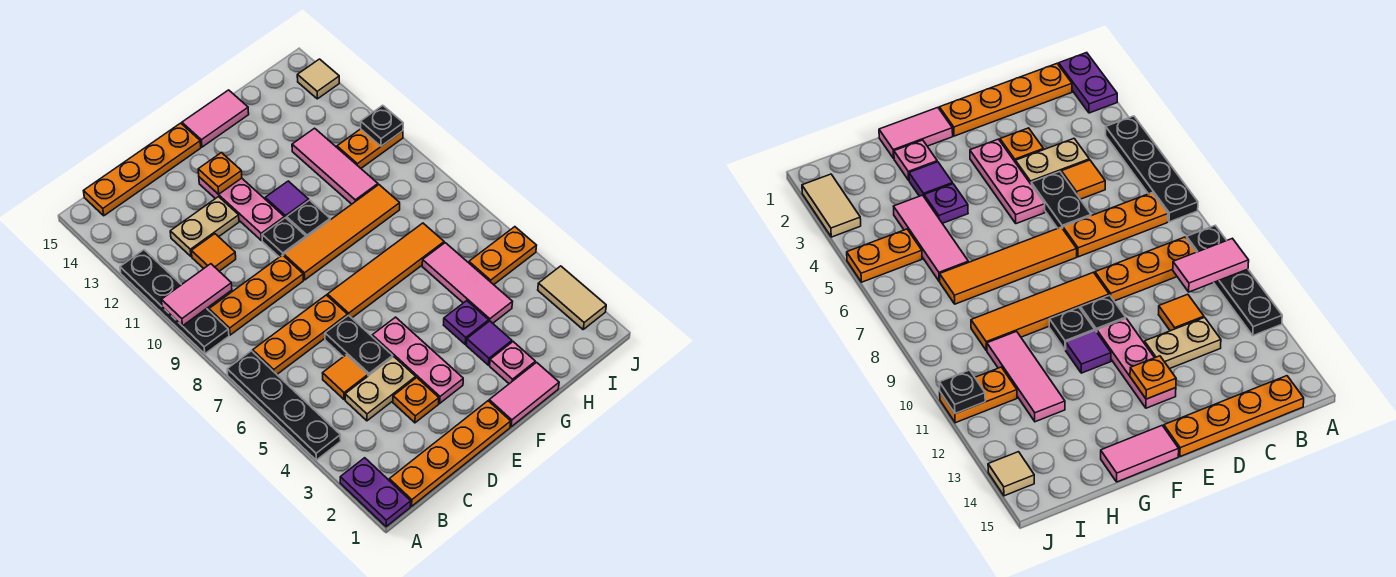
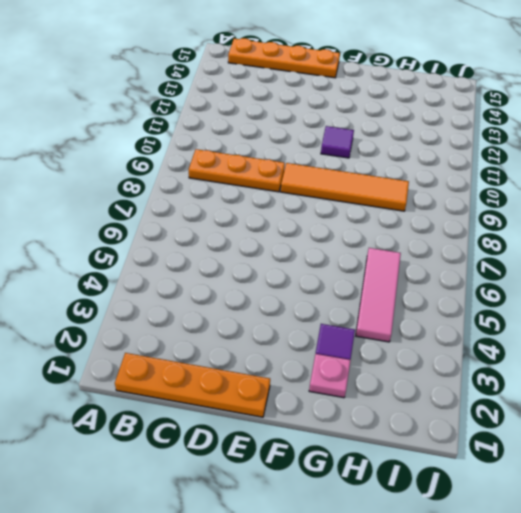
none -> purple plate A1:A2 level 1
none -> black plate A4:A7 level 1
none -> black plate A9:A12 level 1
none -> orange plate B7:D7 level 1

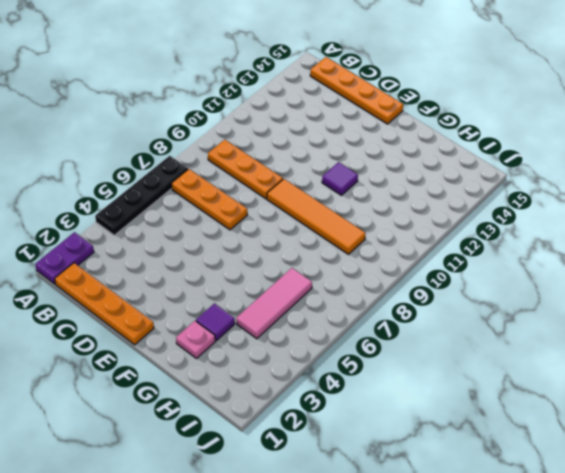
none -> black plate A9:A12 level 1
none -> tan plate C4:D4 level 1
none -> orange tile C5 level 1
none -> orange tile C11 level 1

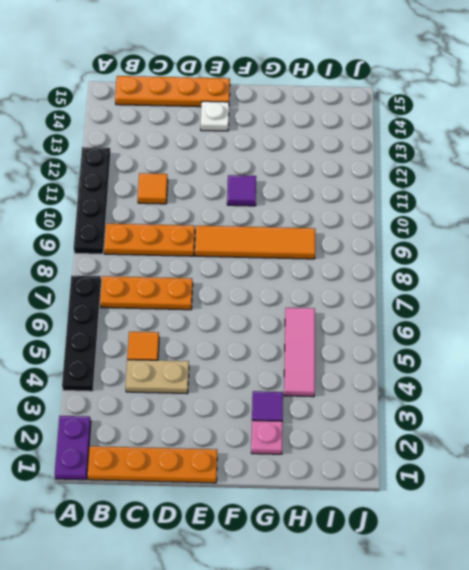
white plate E14 level 1 -> none
none -> tan plate C12:D12 level 1
none -> orange plate D3 level 1
none -> black plate D5:D6 level 1
none -> pink plate E3:E5 level 1

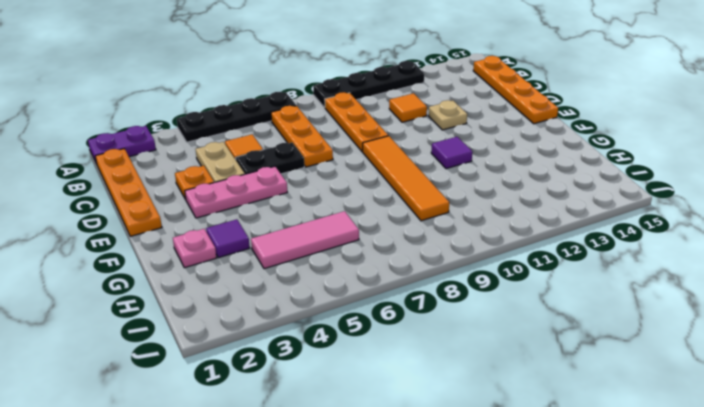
tan plate D12 level 1 -> tan plate C12:D12 level 1
none -> orange tile E7:H7 level 1
none -> black plate E10 level 1
none -> pink plate E11:E13 level 1
none -> pink tile F1:G1 level 1

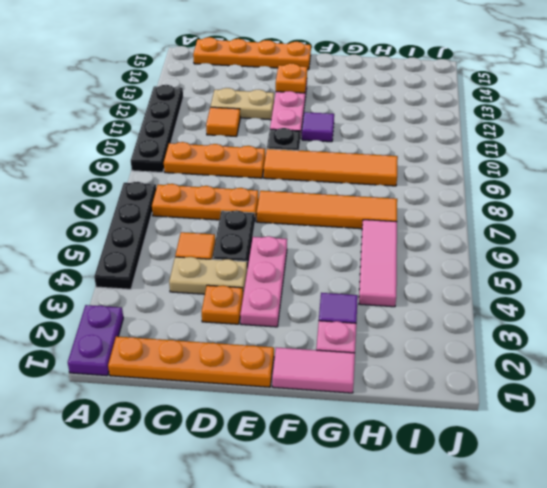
none -> black plate F10 level 1
none -> pink tile F15:G15 level 1
none -> purple plate G4 level 1
none -> pink tile H10:H12 level 1

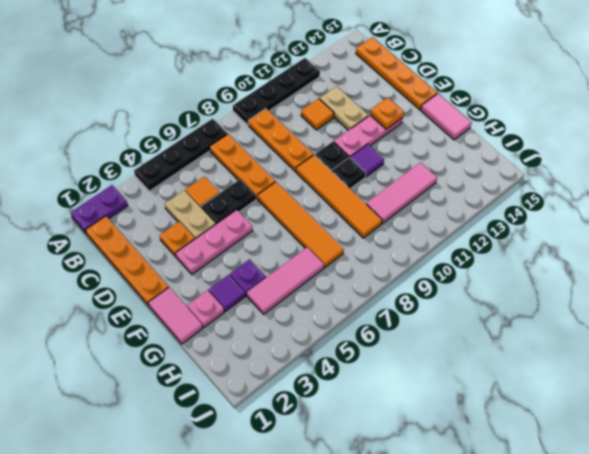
none -> orange plate I5:J5 level 1
none -> orange plate I11:J11 level 1
none -> tan tile J2:J3 level 1
none -> tan tile J14 level 1

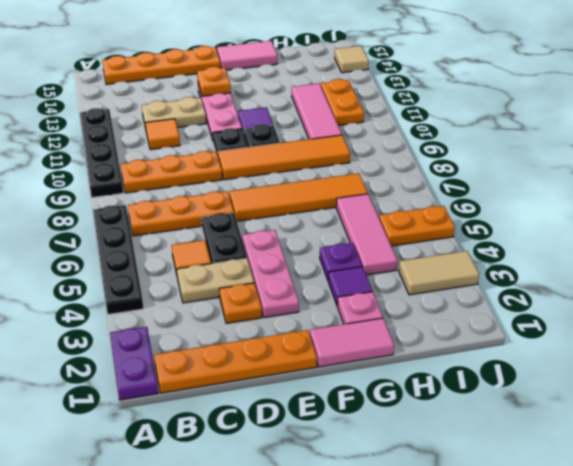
tan tile I3:J3 level 1 -> tan tile J2:J3 level 1
orange plate I11:I12 level 1 -> orange plate I11:J11 level 1
none -> pink tile A10:B10 level 2
none -> black plate J11 level 2

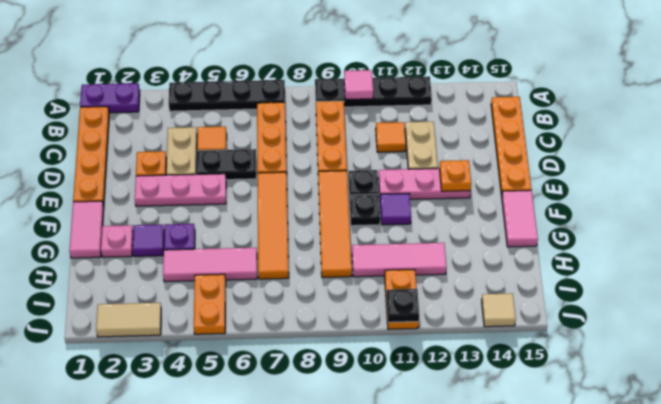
pink tile A10 level 2 -> pink tile A10:B10 level 2

